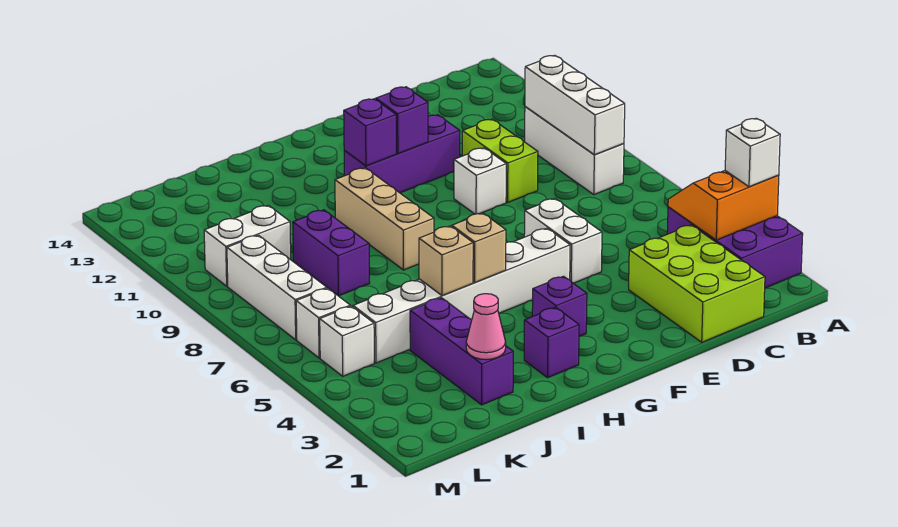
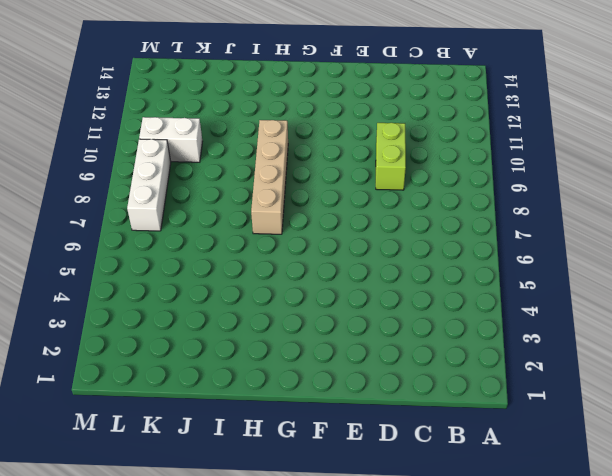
tan brick H7:H10 level 1 -> tan brick H8:H10 level 1
none -> purple brick A2:B4 level 1
none -> white brick B8:B10 level 1
none -> lime brick C1:D3 level 1

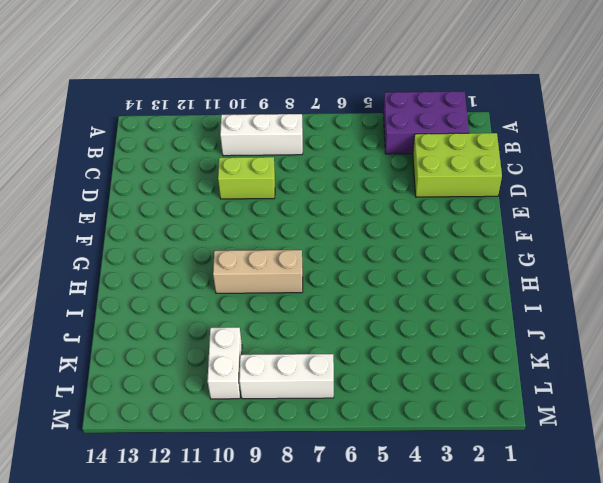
none -> white brick E5:E6 level 1
none -> white brick E9 level 1
none -> purple brick E11:G11 level 1

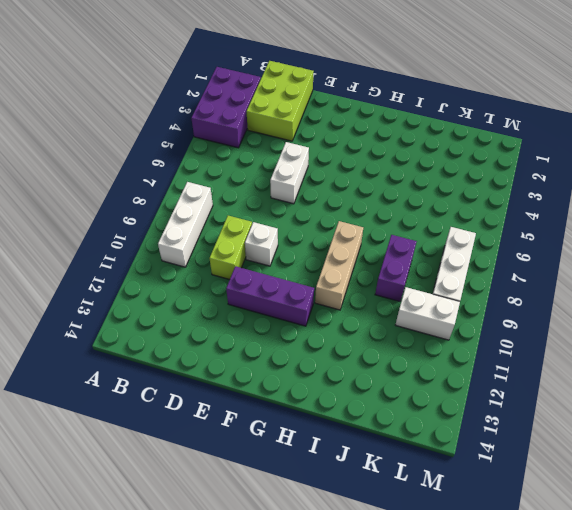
none -> white brick F5:K5 level 1
none -> purple brick G3 level 1
none -> purple brick H2 level 1

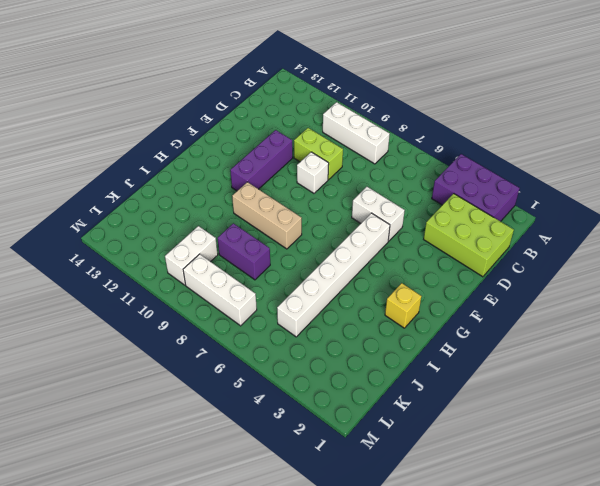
yellow brick H2 level 1 -> purple brick H2 level 1
none -> purple brick G3 level 1
none -> purple brick J2:J4 level 1
none -> white brick L5 level 1

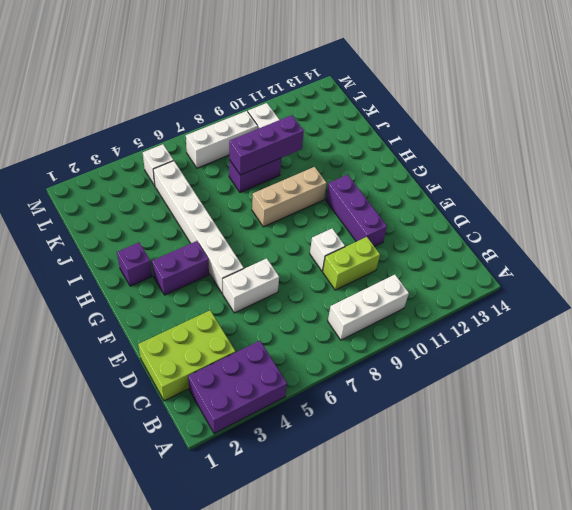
purple brick G3:G4 level 1 -> purple brick G3 level 1
purple brick J8:J10 level 2 -> purple brick J2:J4 level 1
none -> white brick L6 level 1
none -> orange slope A3:B4 level 2 top 3
none -> white brick B8:B10 level 2

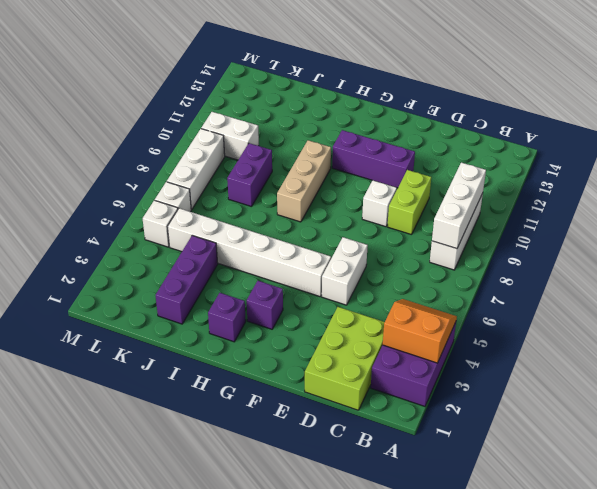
none -> purple brick F11 level 2
none -> purple brick G11 level 2
none -> tan brick H5 level 2

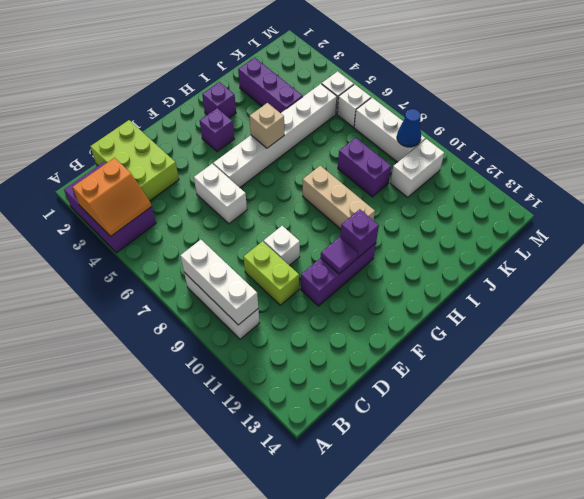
purple tile F11 level 2 -> purple brick F11 level 2
blue cone L9 level 2 -> none
none -> tan brick I5 level 2
none -> pink cone J2 level 2
none -> white brick A3 level 3

